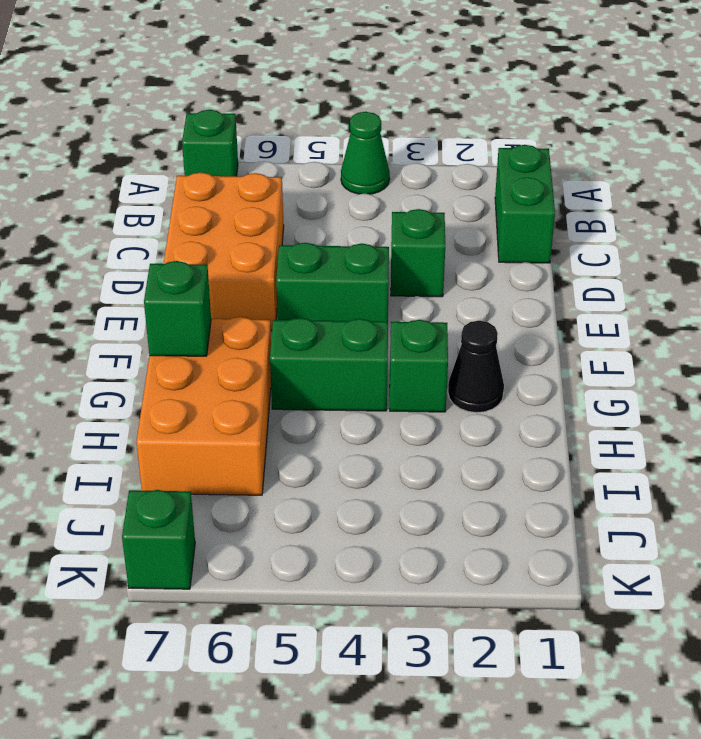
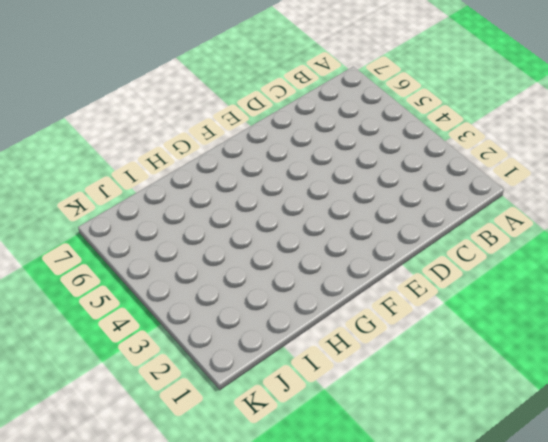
none -> green cone A4 level 1
none -> green brick A7 level 1
none -> green brick B1:C1 level 1

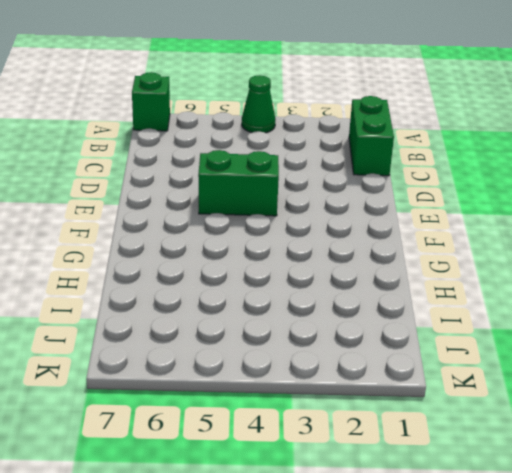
none -> orange brick C6:E7 level 1
none -> green brick D3 level 1
none -> black cone G2 level 1

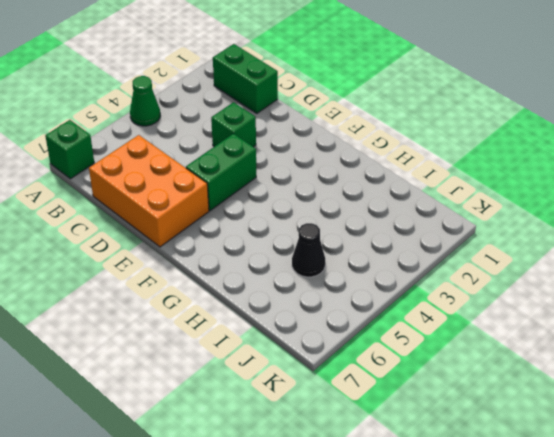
black cone I5 level 1 -> black cone G2 level 1
none -> green brick G3 level 1
none -> green brick G4:G5 level 1
none -> orange brick G6:I7 level 1

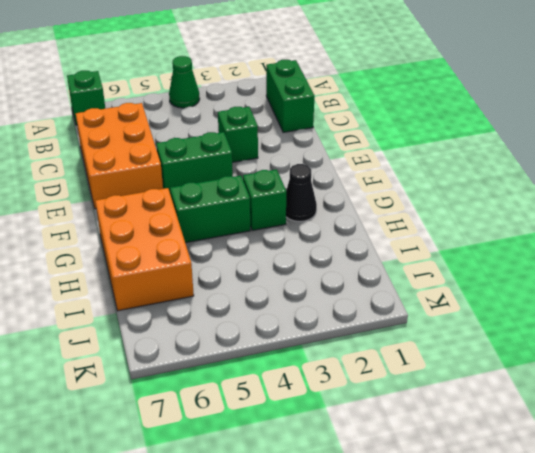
none -> green brick K7 level 1
none -> green brick G7 level 2

